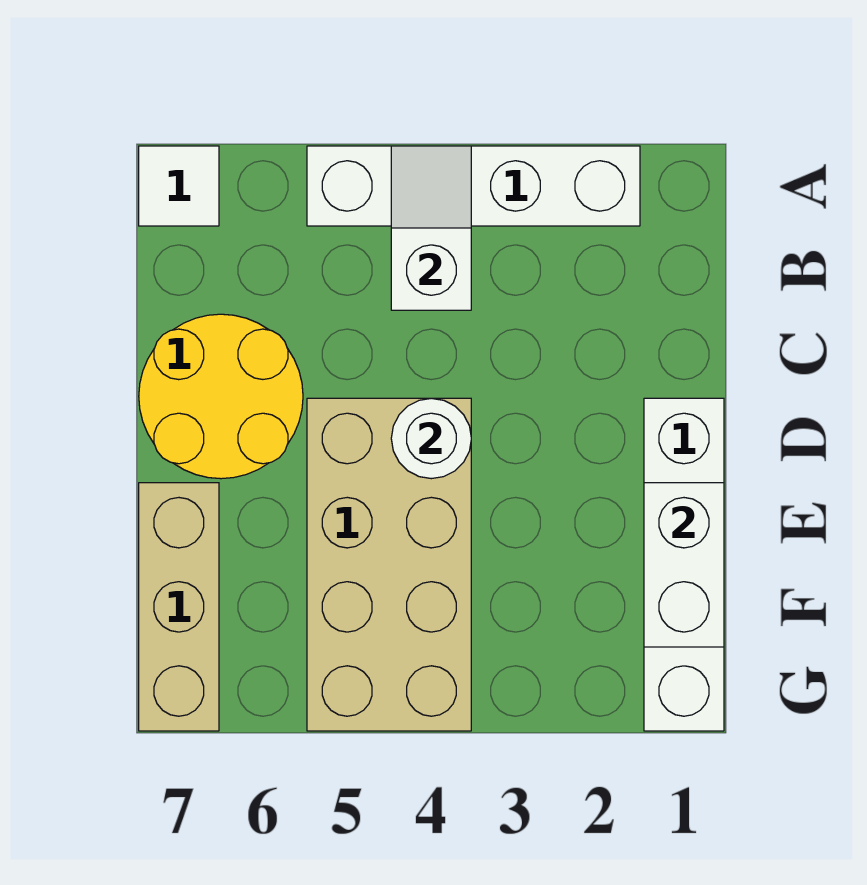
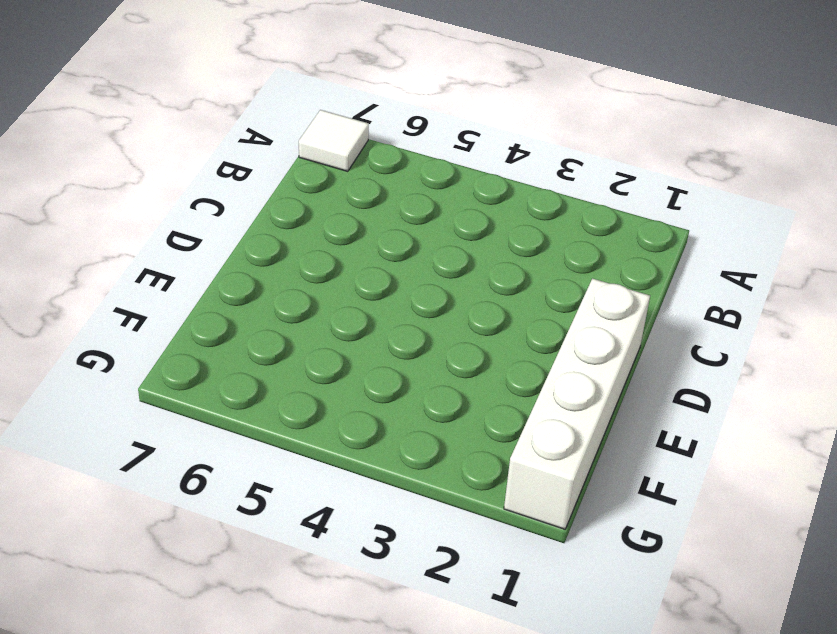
none -> white brick A2:A5 level 1
none -> yellow round brick C6:D7 level 1

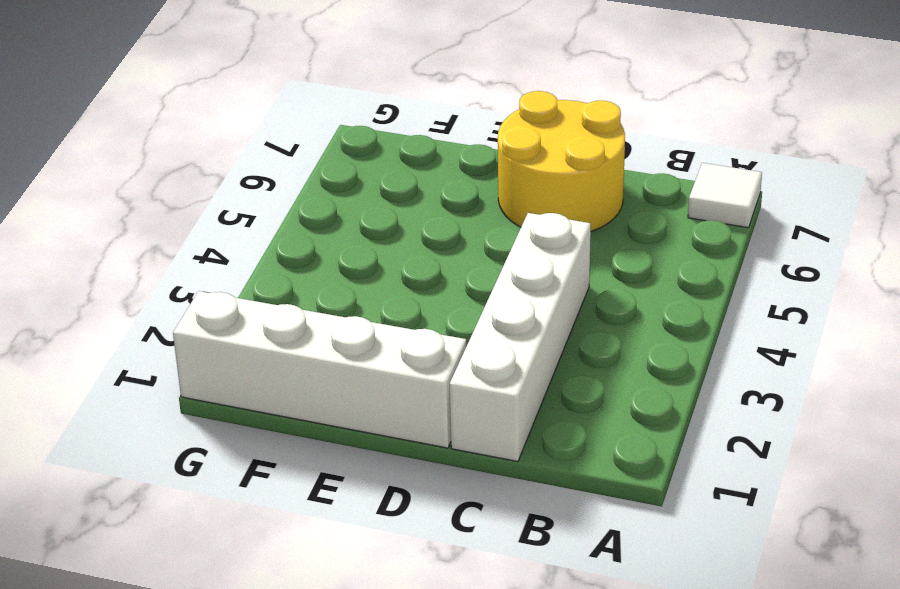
white brick C1:C4 level 1 -> white brick A2:A5 level 1
none -> tan brick D4:G5 level 1
none -> tan brick E7:G7 level 1

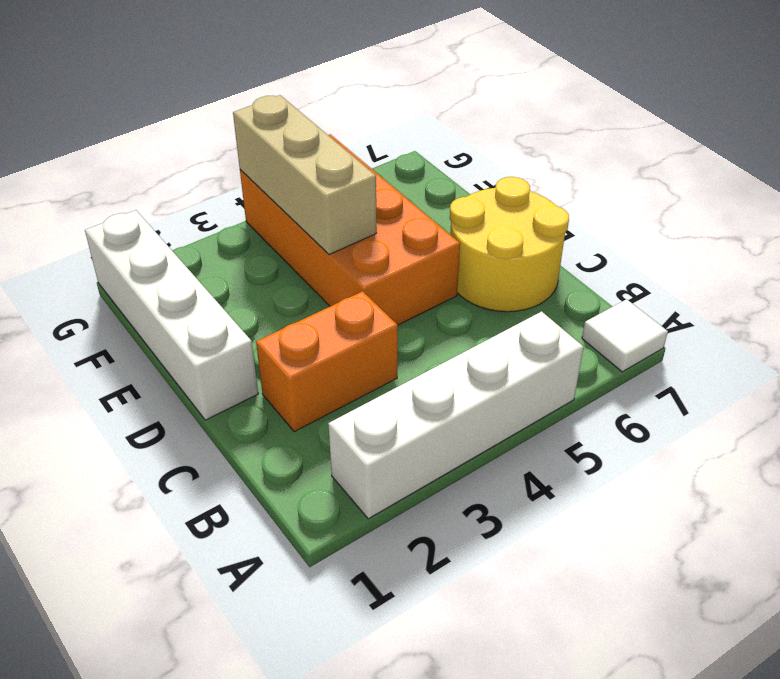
orange brick C2:C3 level 1 -> none
orange brick D4:G5 level 1 -> tan brick D4:G5 level 1
tan brick E4:G4 level 2 -> tan brick E7:G7 level 1
none -> white slope A4:B4 level 2 top B
none -> white round brick D4 level 2

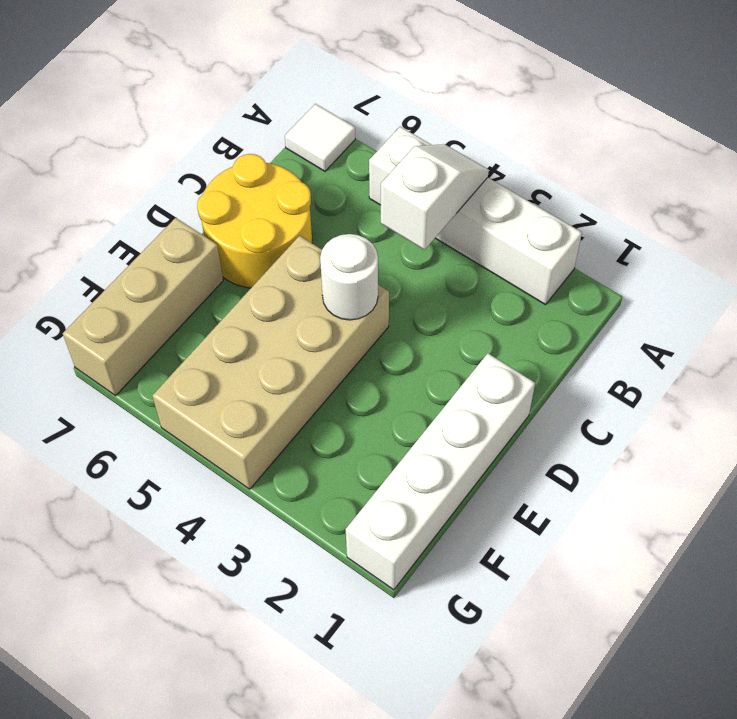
none -> white brick E1:F1 level 2

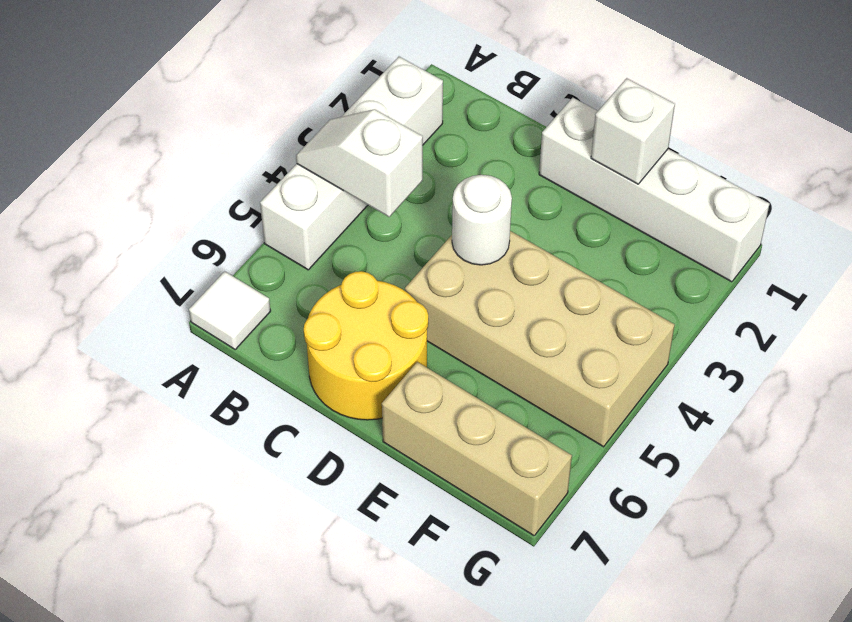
white brick E1 level 2 -> white brick E1:F1 level 2

